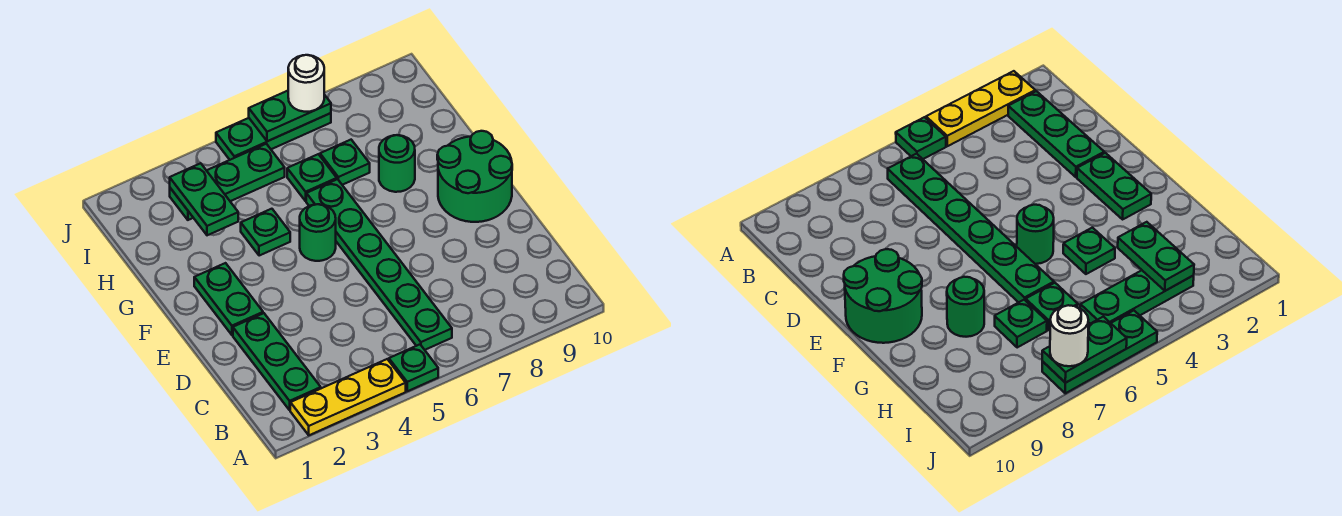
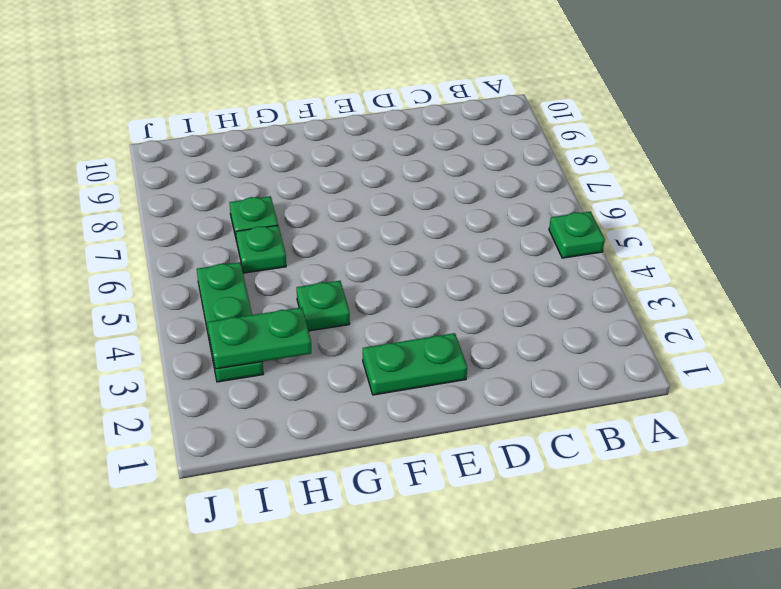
none -> yellow plate A2:A4 level 1
none -> green plate B2:D2 level 1
none -> green plate B6:G6 level 1

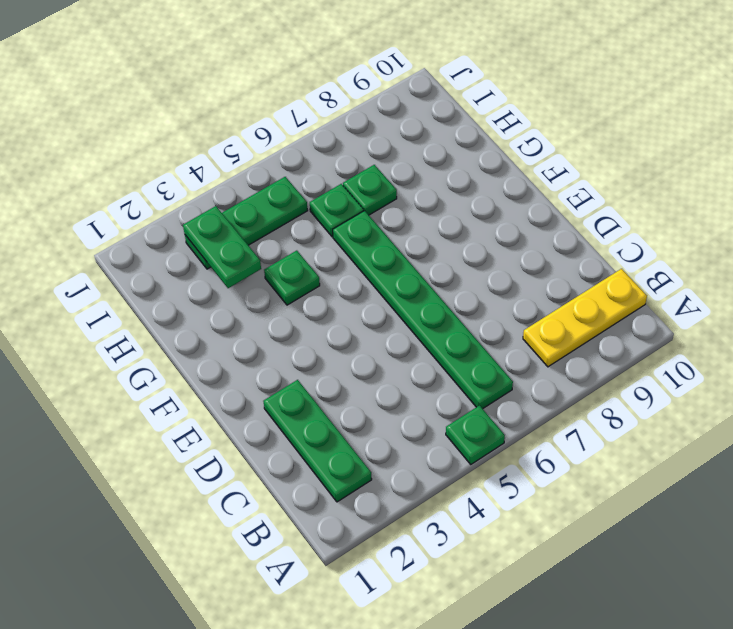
yellow plate B8:B10 level 1 -> yellow plate A2:A4 level 1
none -> green plate E2:F2 level 1
none -> green round brick E9:F10 level 1
none -> green round brick F5 level 1

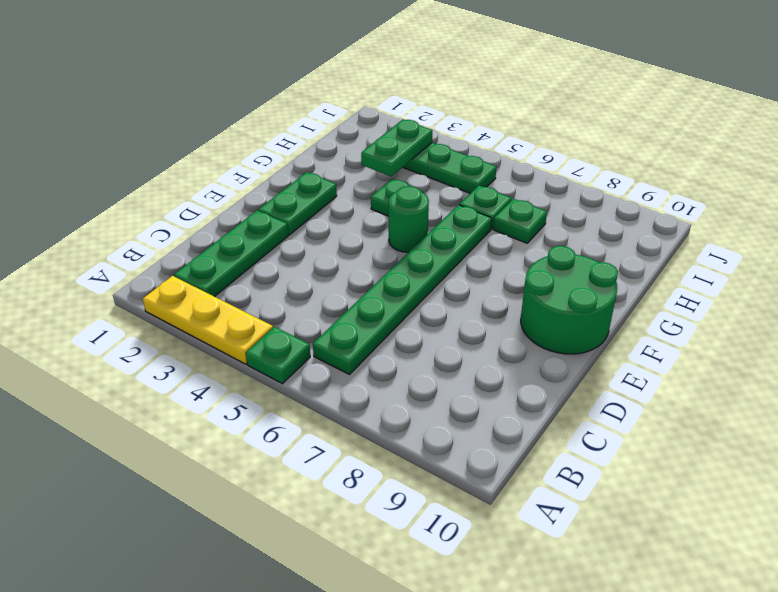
none -> green round brick G8 level 1
none -> green plate J5:J7 level 1
none -> green plate J6:J7 level 2

